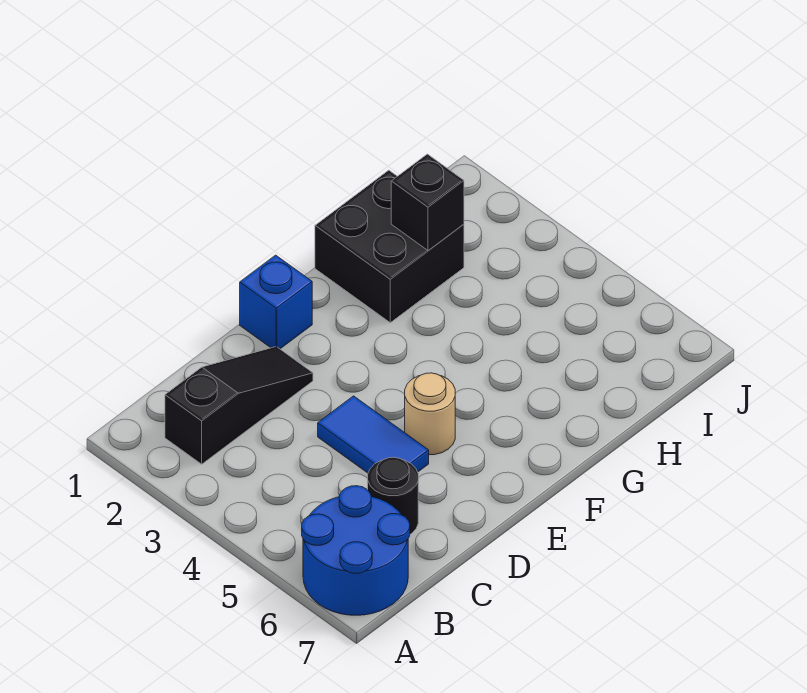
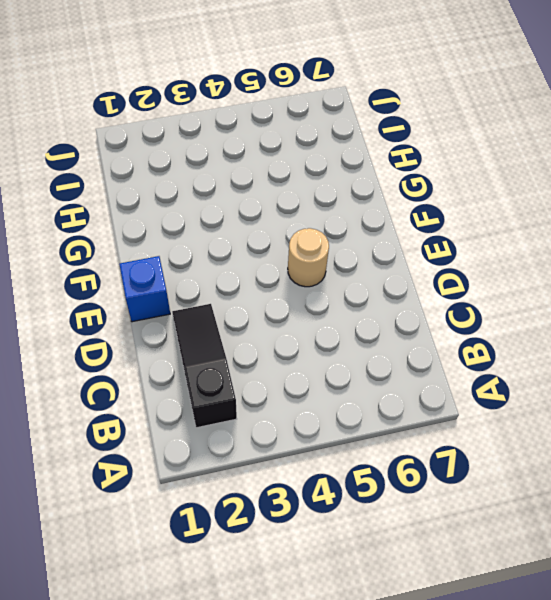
none -> blue round brick A6:B7 level 1
none -> black round brick C6 level 1

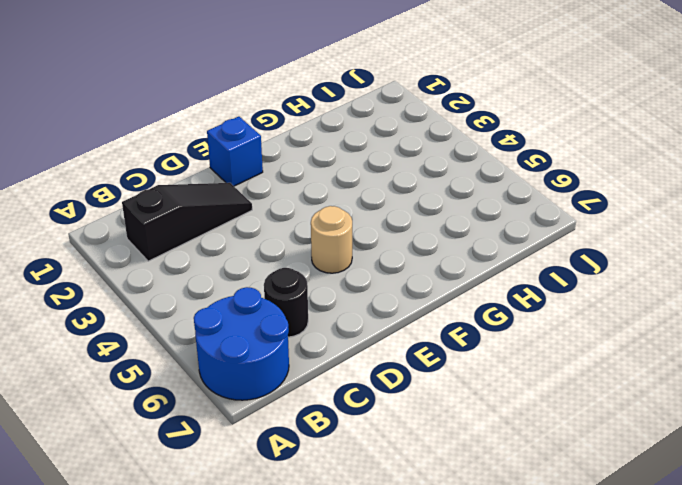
none -> blue tile D4:D5 level 1
none -> black brick G1:H2 level 1

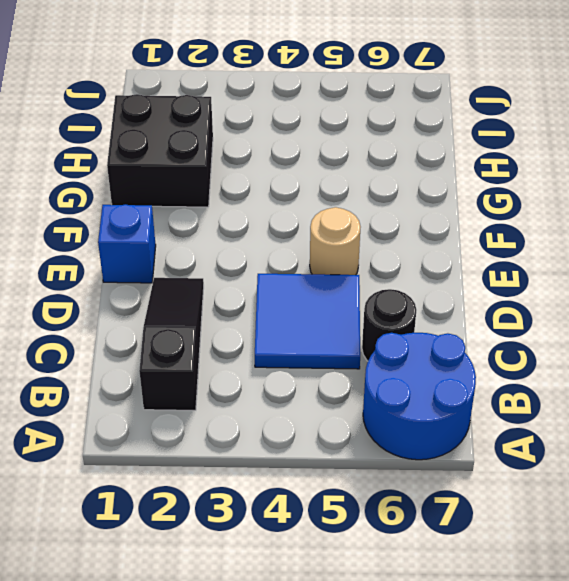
blue tile C4:D5 level 1 -> blue tile D4:D5 level 1
none -> black brick H2 level 2

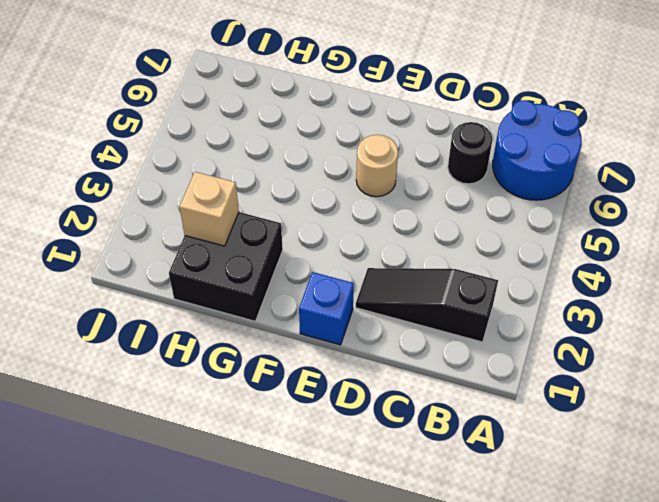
tan brick H2 level 2 -> black brick H2 level 2
none -> blue tile D4:D5 level 1

